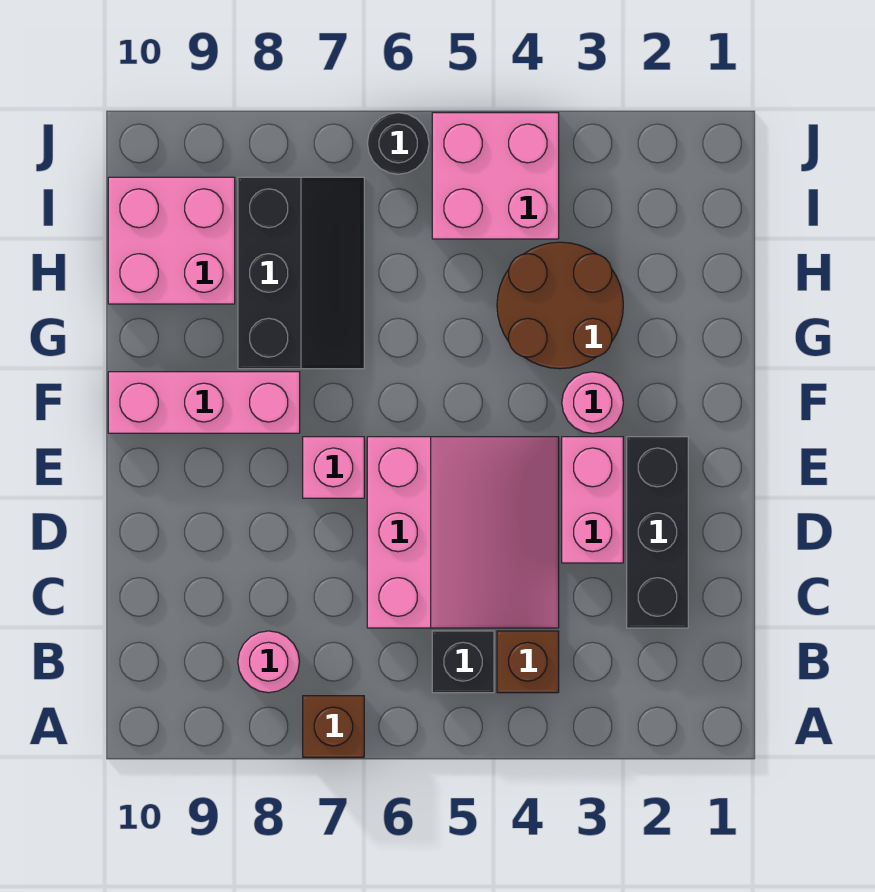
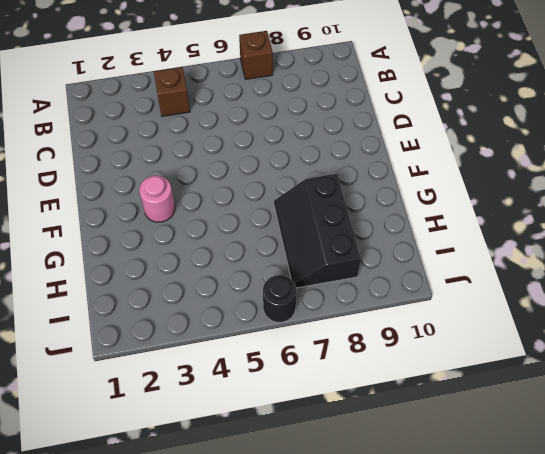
none -> black brick B5 level 1
none -> pink round brick B8 level 1
none -> black brick C2:E2 level 1

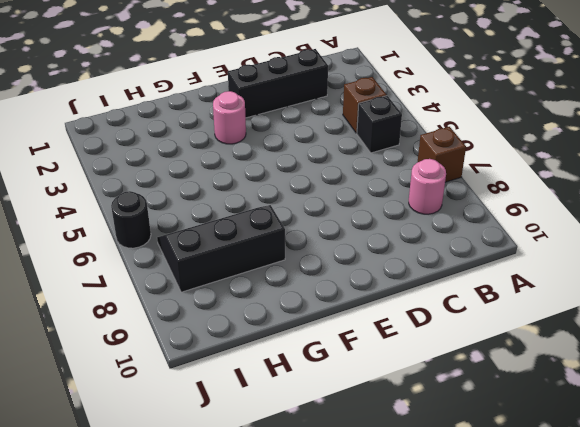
none -> pink slope C4:E6 level 1 top 6
none -> pink brick D3:E3 level 1
none -> pink brick E7 level 1

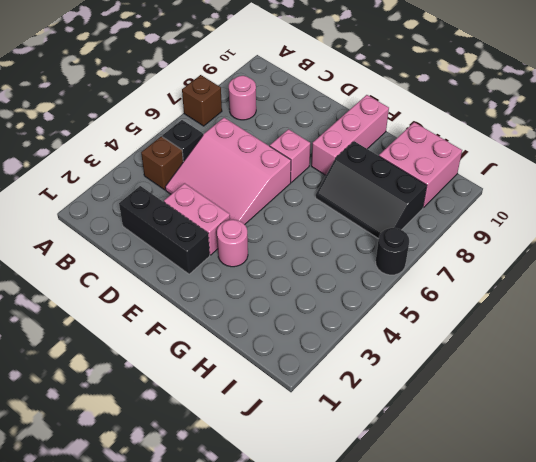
none -> brown round brick G3:H4 level 1
none -> pink brick I4:J5 level 1

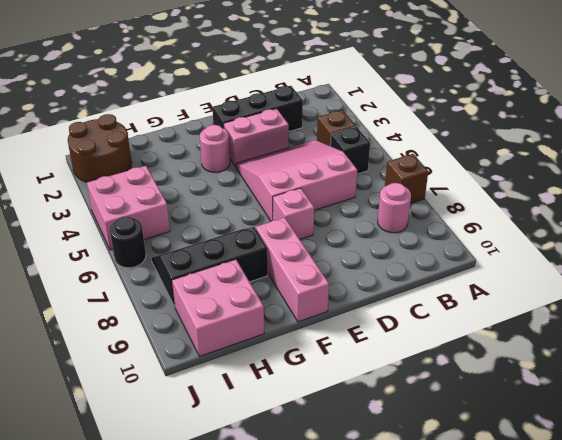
brown round brick I1:J2 level 1 -> brown round brick G3:H4 level 1

